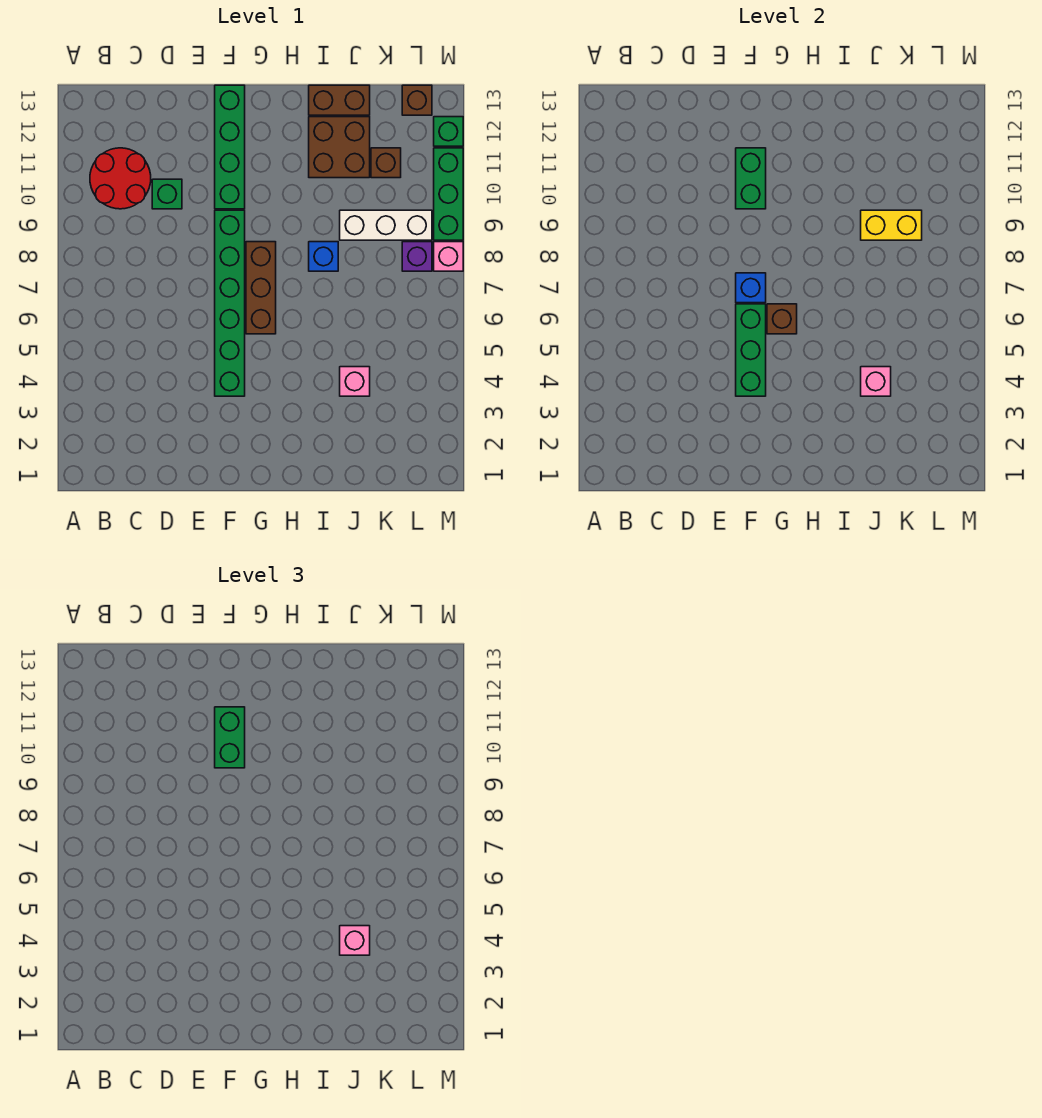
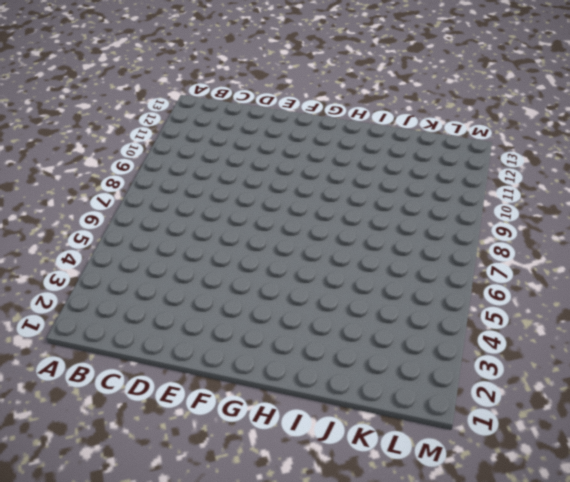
none -> red round brick B10:C11 level 1
none -> green brick D10 level 1
none -> green brick F4:F9 level 1

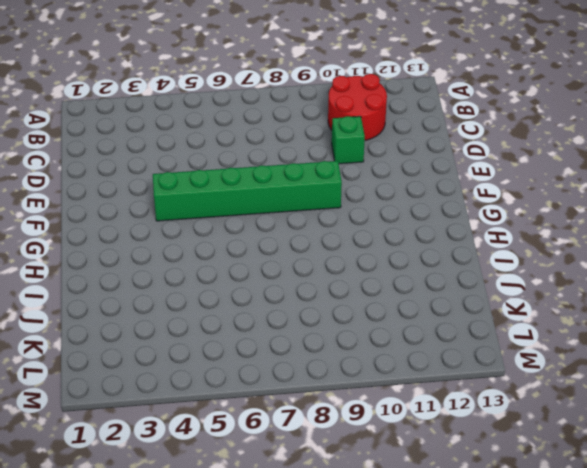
none -> green brick F10:F13 level 1
none -> brown brick G6:G8 level 1
none -> blue brick I8 level 1

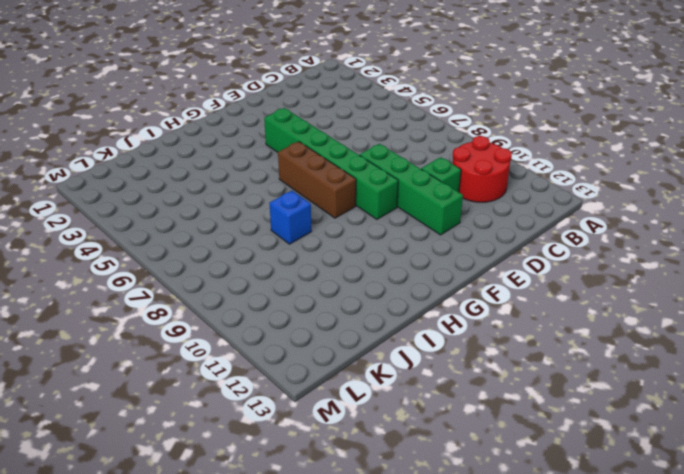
green brick E8:E11 level 1 -> green brick F10:F13 level 1
none -> brown brick I11:J12 level 1
none -> brown brick I13:J13 level 1
none -> pink brick J4 level 1

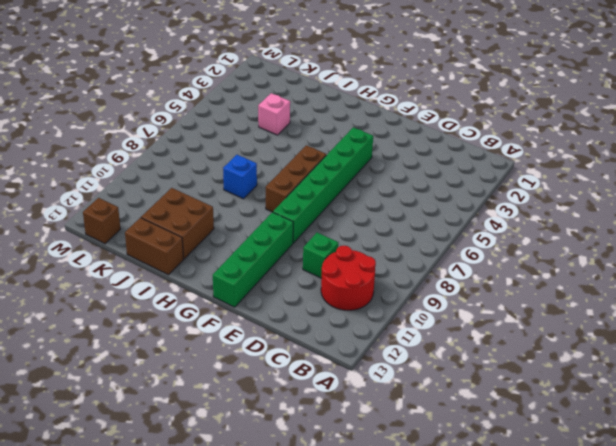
none -> white brick J9:L9 level 1
none -> brown brick K11 level 1
none -> purple brick L8 level 1

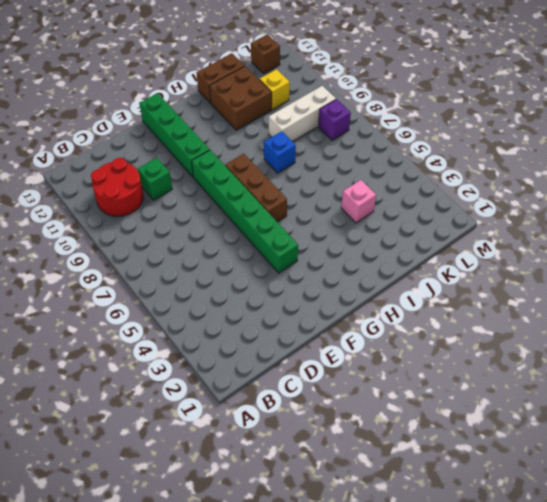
yellow brick K11 level 1 -> brown brick K11 level 1
none -> pink brick M8 level 1
none -> green brick M9:M11 level 1
none -> green brick M12 level 1

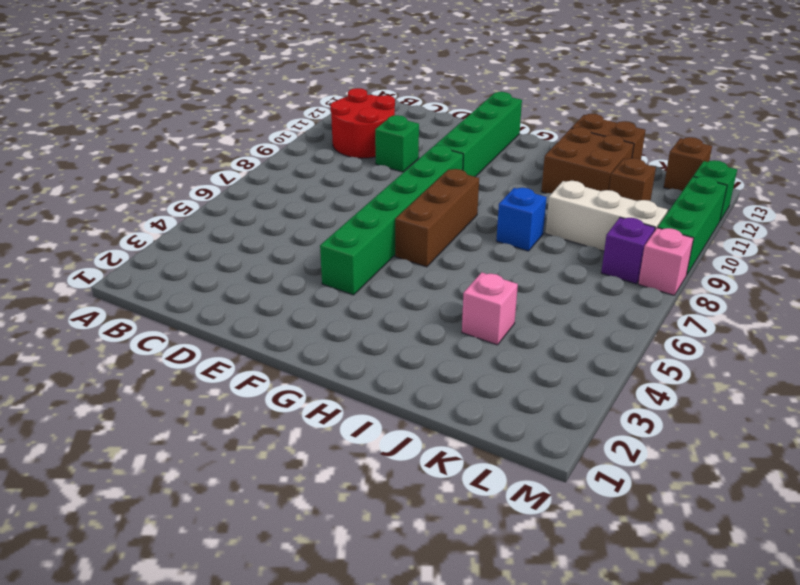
none -> green brick F4:F6 level 2
none -> blue brick F7 level 2
none -> green brick F10:F11 level 2

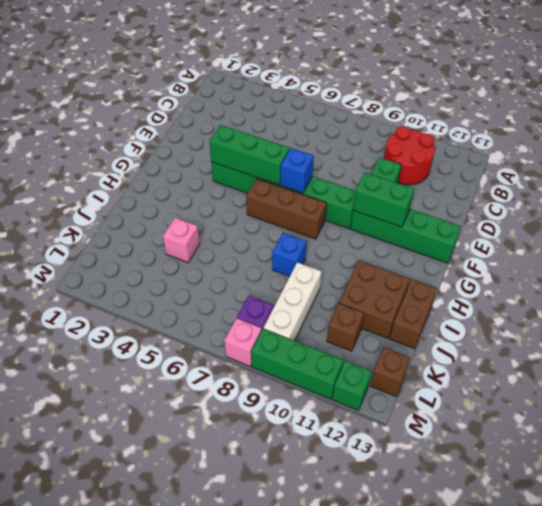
none -> brown brick G6 level 2
none -> pink brick J4 level 2
none -> yellow brick J9:K9 level 2

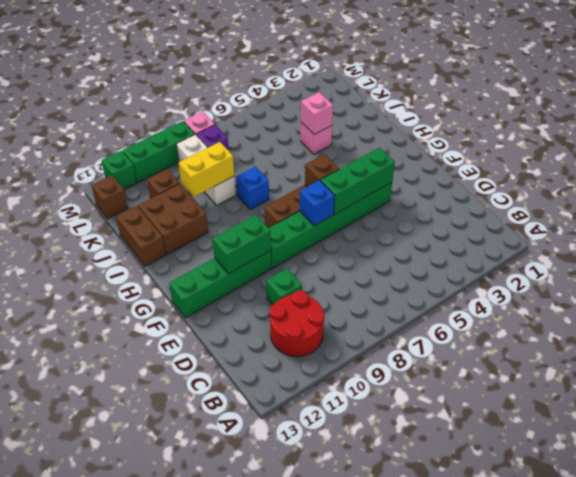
yellow brick J9:J10 level 2 -> yellow brick J9:K9 level 2
none -> green brick F10:F11 level 3
none -> pink brick J4 level 3

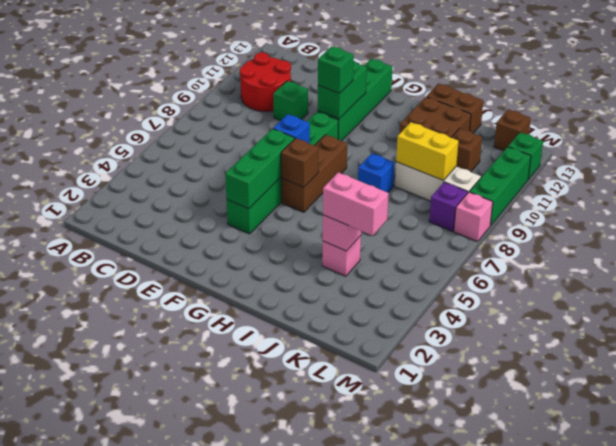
green brick F10 level 3 -> green brick F10:F11 level 3
pink brick J4:K4 level 3 -> pink brick J4 level 3

